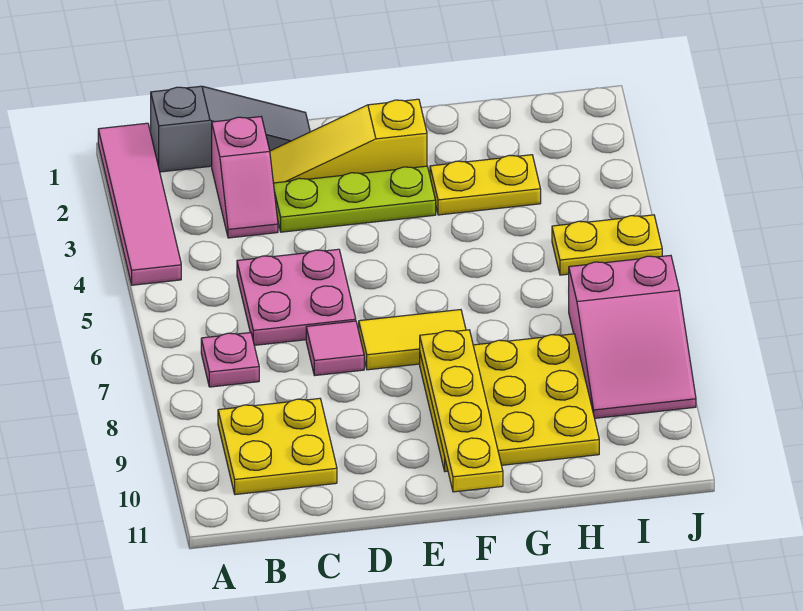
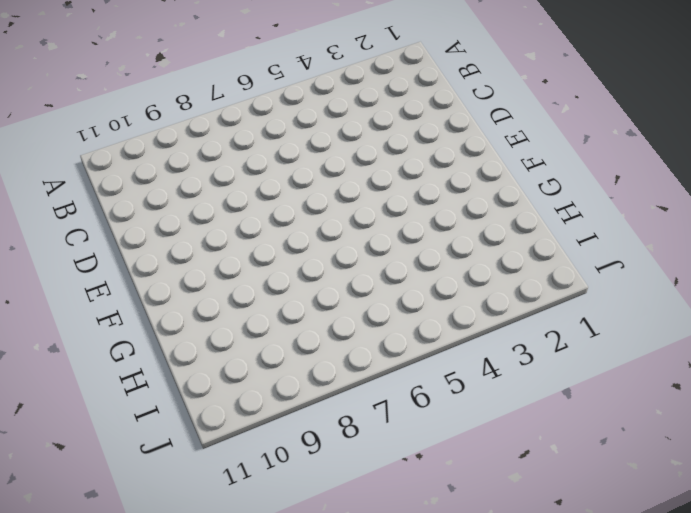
none -> pink tile A1:A4 level 1
none -> grey slope B1:D1 level 1 top B
none -> pink plate B7 level 1

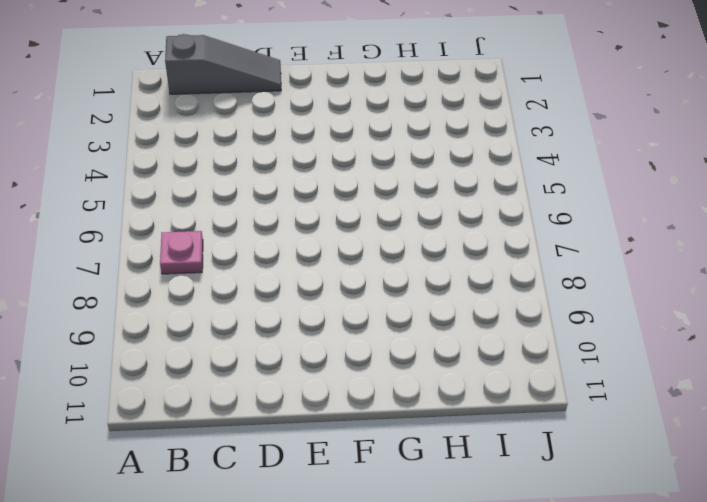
none -> pink tile A1:A4 level 1
none -> yellow plate B9:C10 level 1
none -> pink slope C2:C3 level 1 top 2

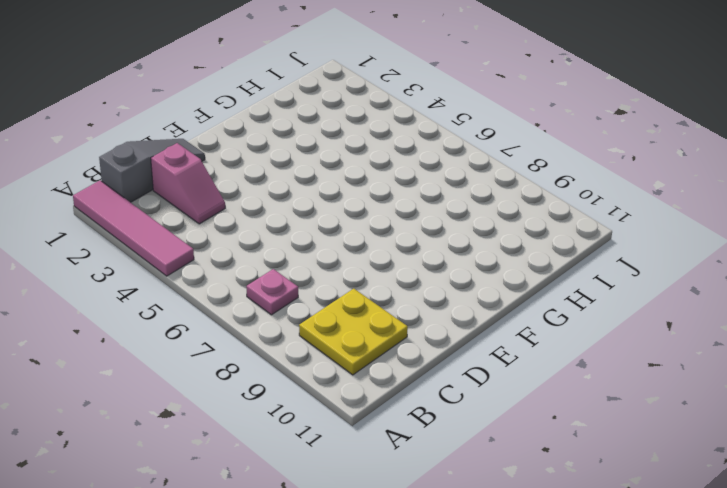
none -> pink plate C5:D6 level 1
none -> yellow slope D2:F2 level 1 top F
none -> lime plate D3:F3 level 1

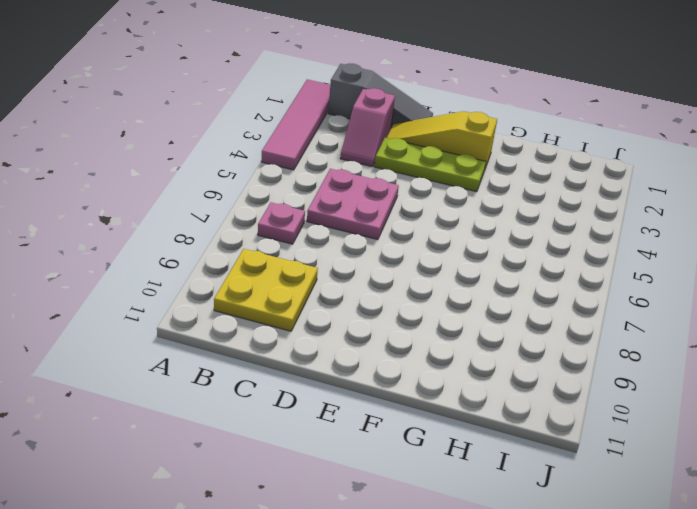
none -> pink tile D7 level 1
none -> yellow tile E7:F7 level 1
none -> yellow plate F8:H10 level 1

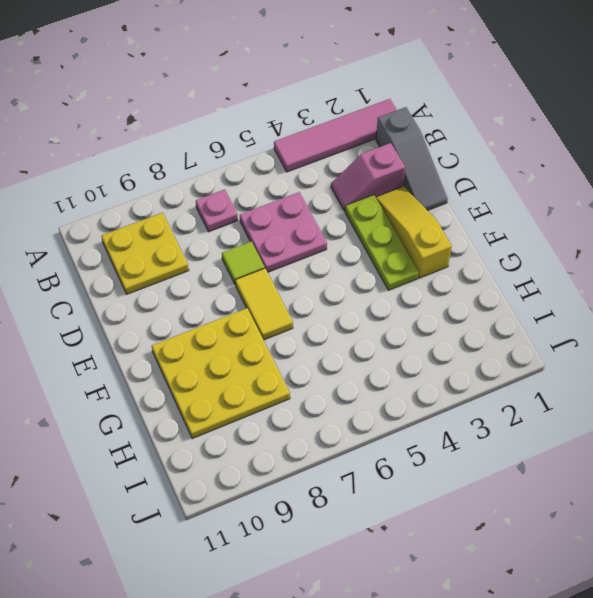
lime tile D7 level 1 -> pink tile D7 level 1
none -> yellow plate G3:H3 level 1
none -> yellow plate I5:J5 level 1
none -> pink slope I7:J9 level 1 top 7

